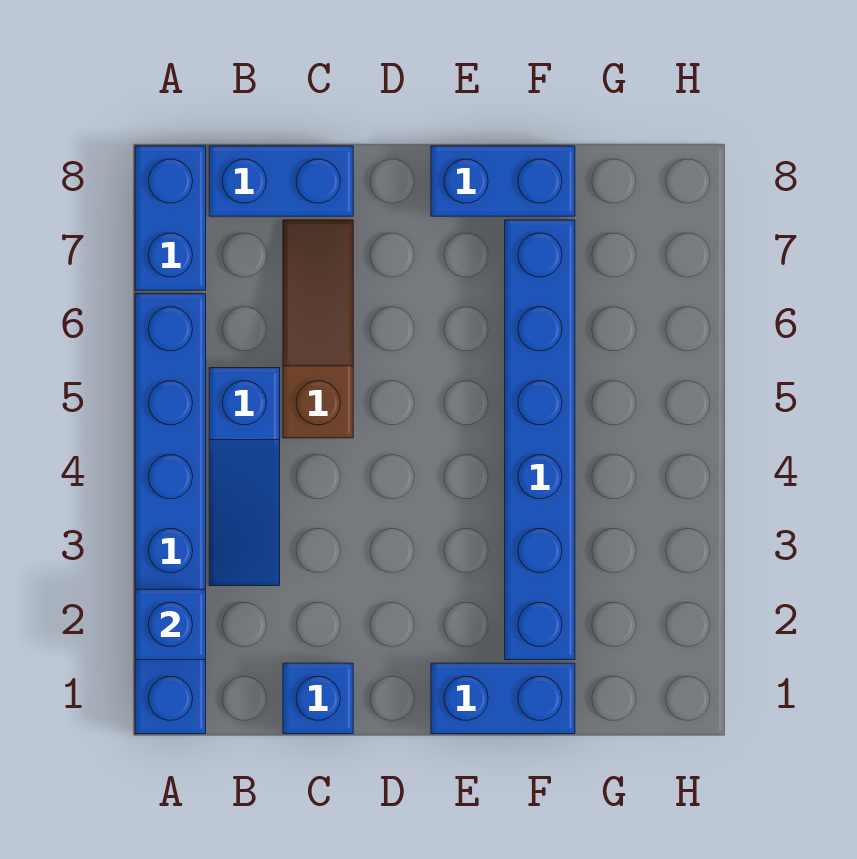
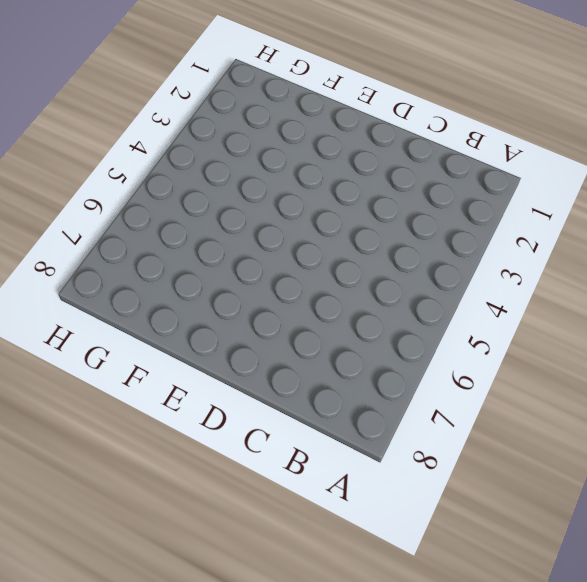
none -> blue brick A1:A6 level 1
none -> blue brick A7:A8 level 1

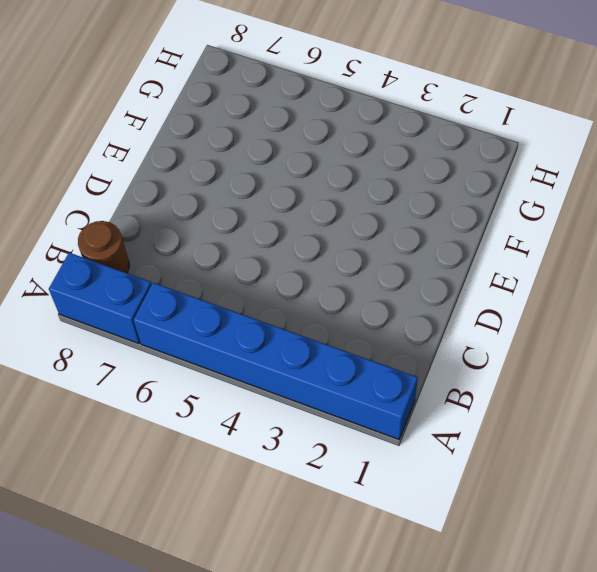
brown round brick B8 level 1 -> blue brick B8:C8 level 1
none -> blue slope B3:B5 level 1 top 5
none -> blue brick C1 level 1

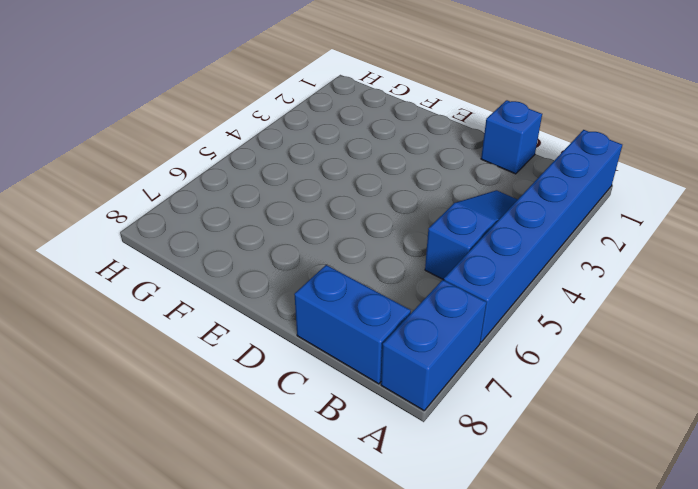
none -> brown slope C5:C7 level 1 top 5
none -> blue brick E1:F1 level 1

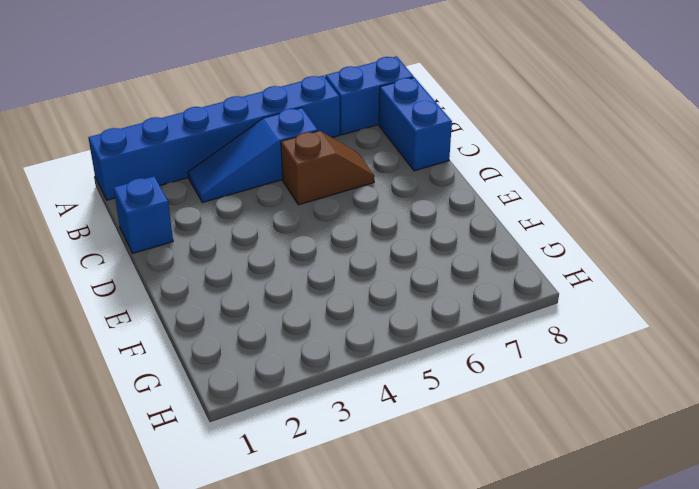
brown slope C5:C6 level 1 top 5 -> brown slope C5:C7 level 1 top 5
none -> blue brick E1:F1 level 1
none -> blue brick E8:F8 level 1

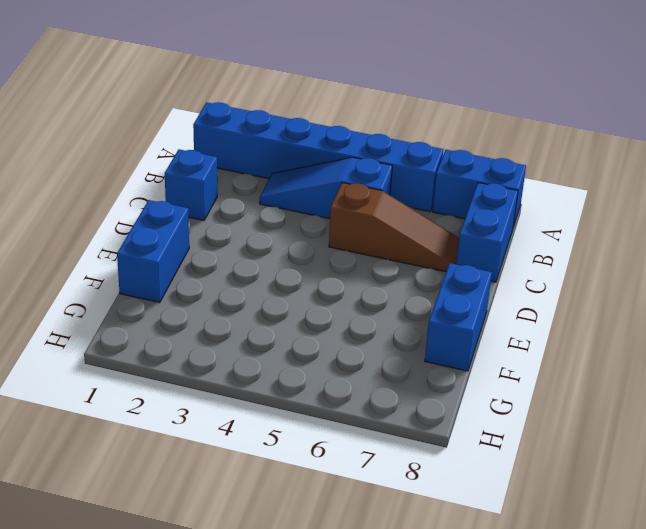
none -> blue brick F2:F7 level 1
none -> blue brick A2 level 2

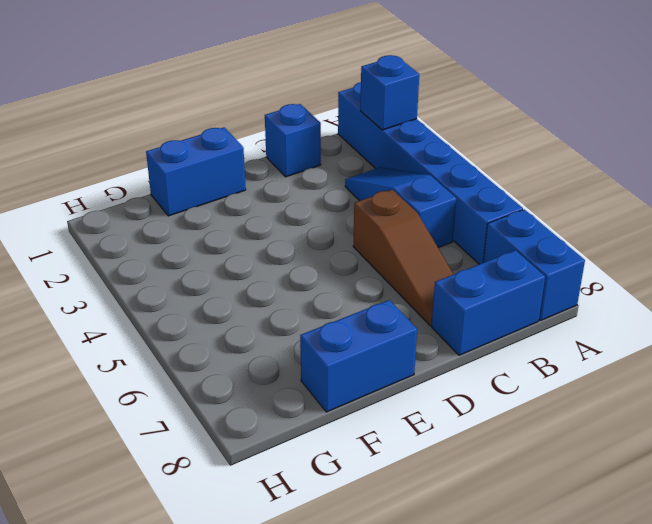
none -> blue brick F2:F7 level 1

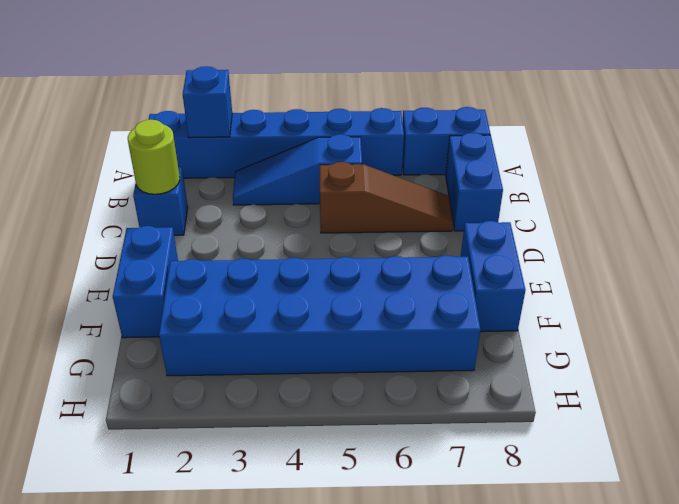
lime round brick C1 level 2 -> none
blue brick F2:G7 level 1 -> blue brick F2:F7 level 1

